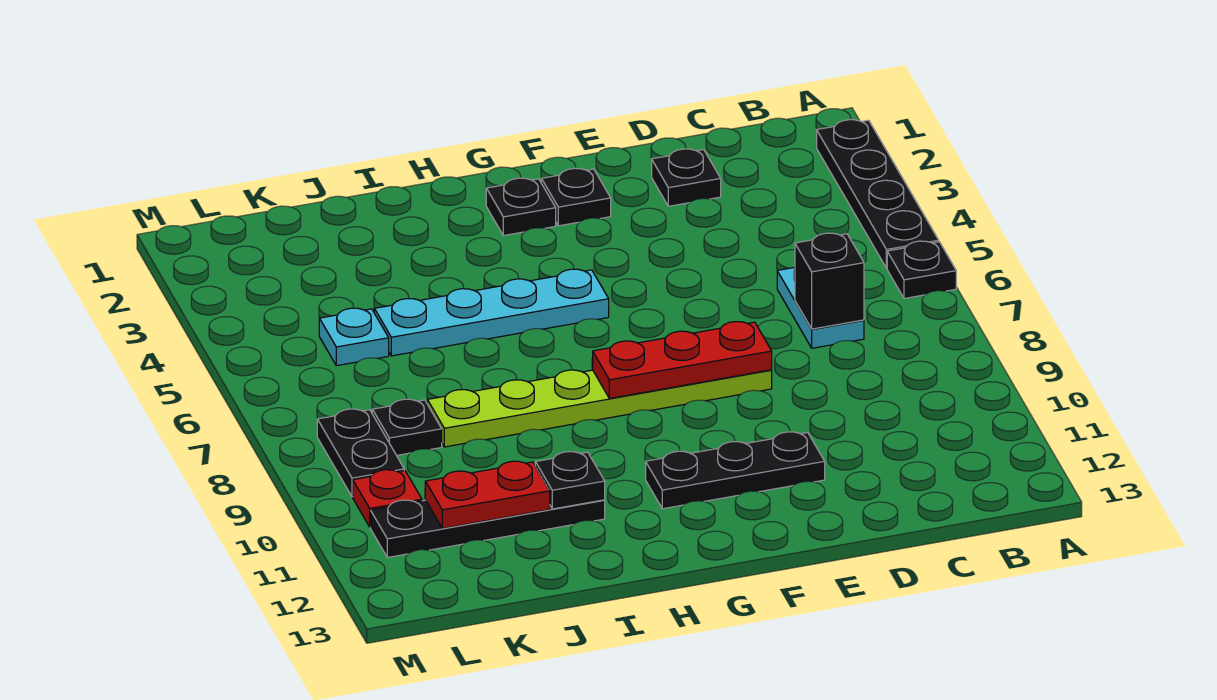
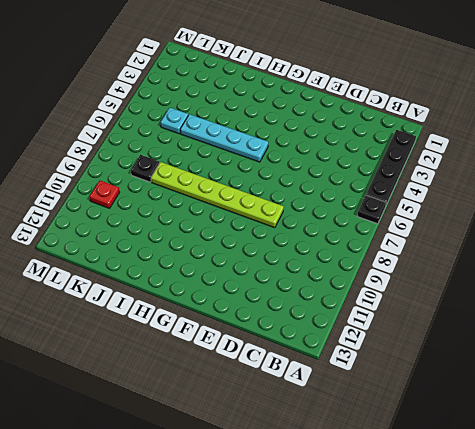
none -> cyan plate C6:C7 level 1
none -> black plate D2 level 1
none -> black plate E11:G11 level 1

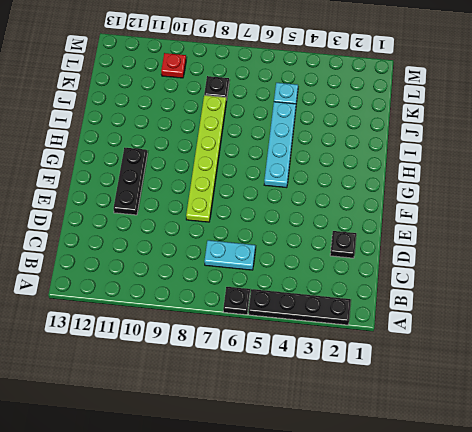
none -> black plate F2 level 1
none -> black plate G2 level 1
none -> black plate I11:L11 level 1

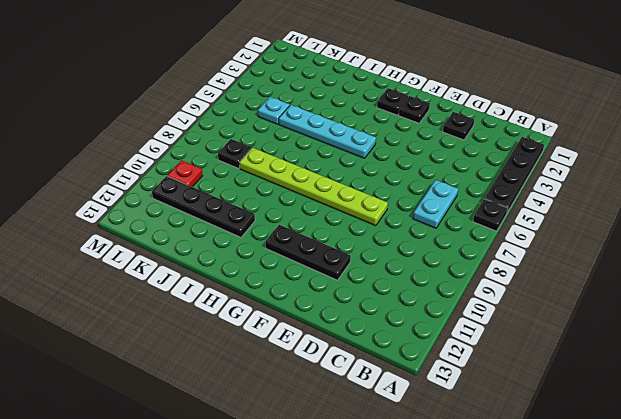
none -> black plate L8:L9 level 1
none -> black brick C7 level 2
none -> red plate E8:G8 level 2

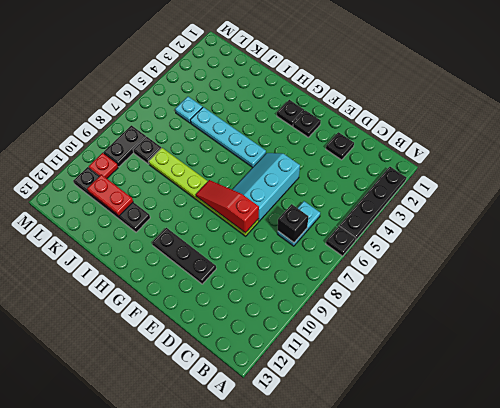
cyan slope E5:F7 level 1 top E -> none
red slope E8:G8 level 2 top E -> red plate E8:G8 level 2
none -> black plate I11 level 2

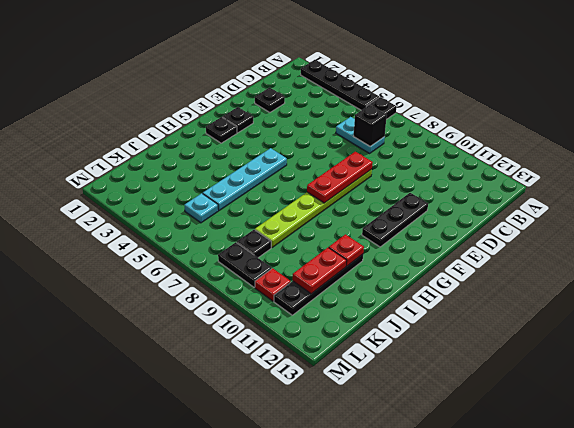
red plate I11 level 2 -> black plate I11 level 2

